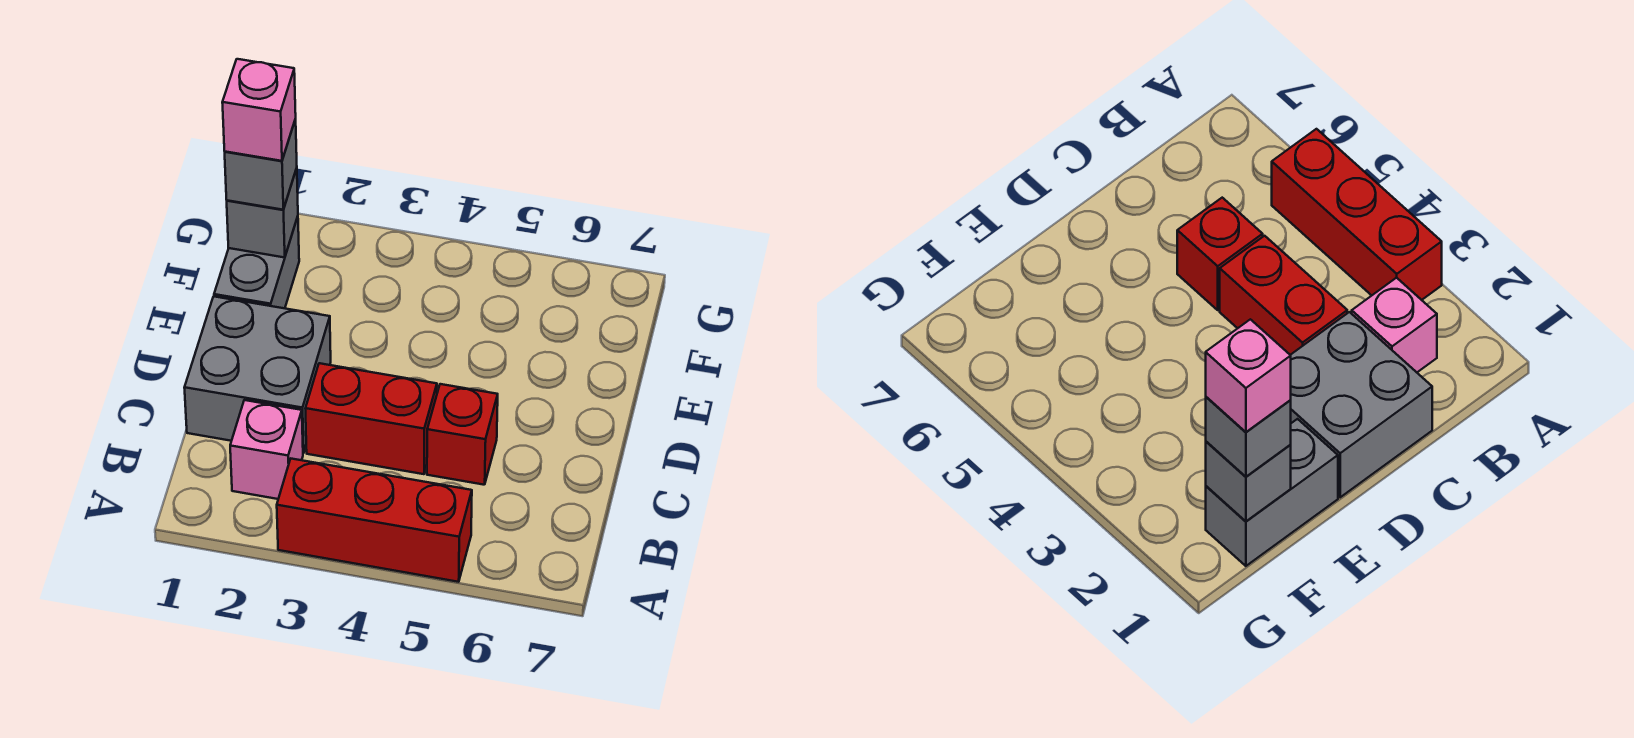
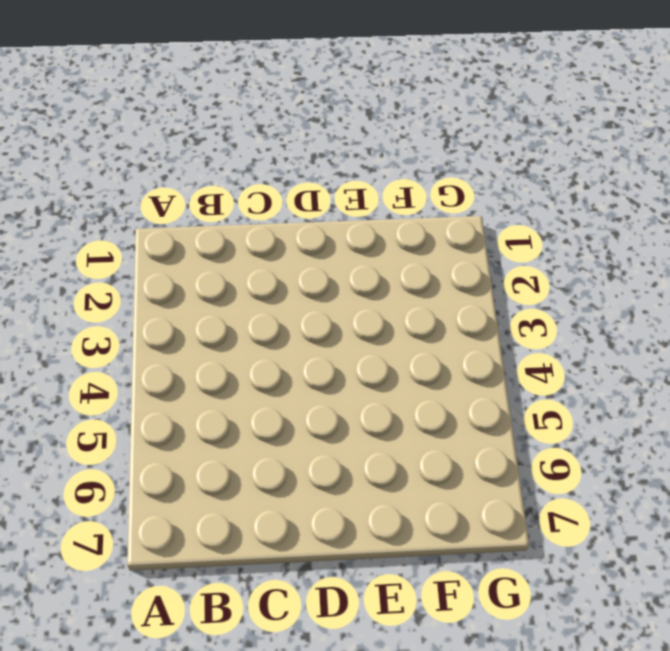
none -> red brick A3:A5 level 1
none -> pink brick B2 level 1

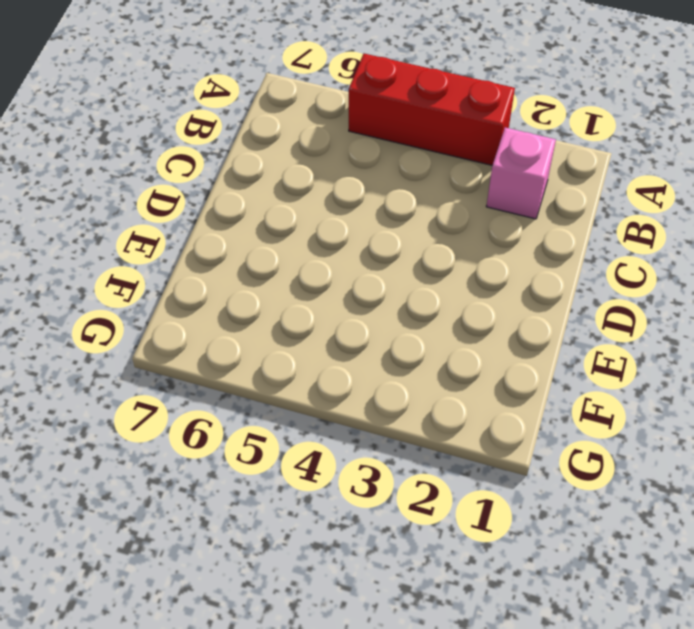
none -> grey brick C1:D2 level 1
none -> red brick C3:C4 level 1

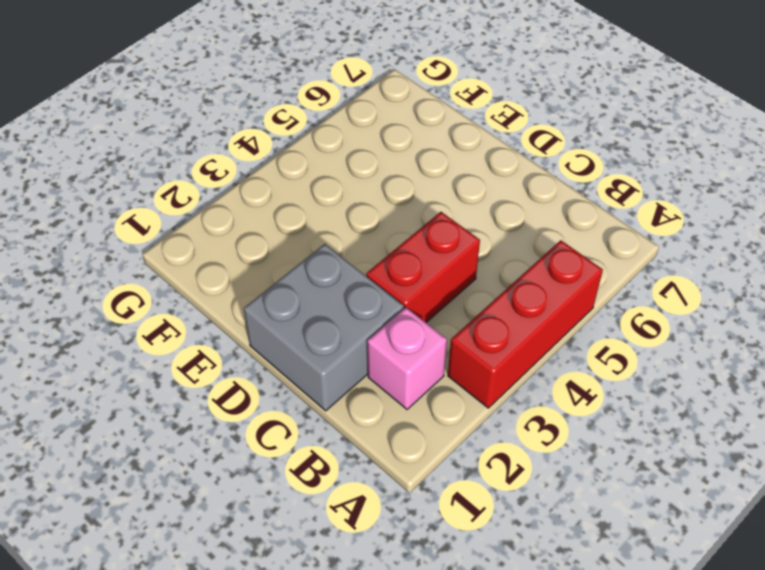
none -> red brick C5 level 1
none -> grey brick E1:F1 level 1

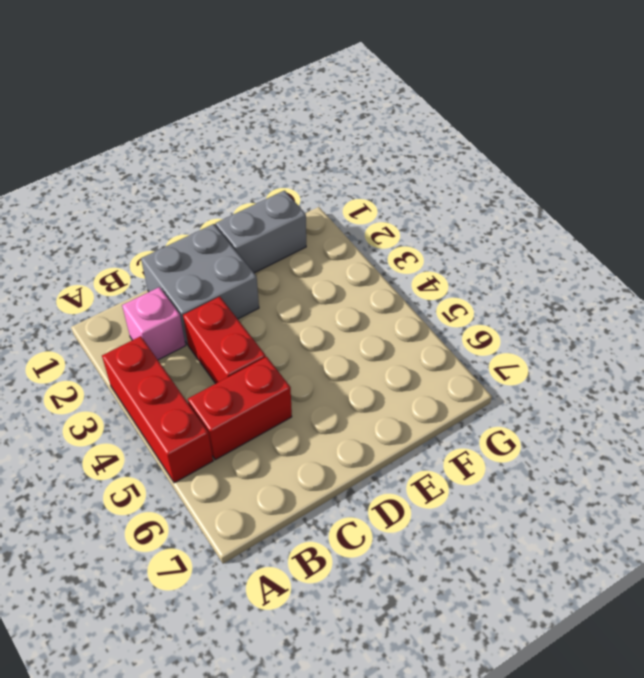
red brick B5:C5 level 1 -> red brick C5 level 1
none -> grey brick F1 level 2
none -> grey brick F1 level 3

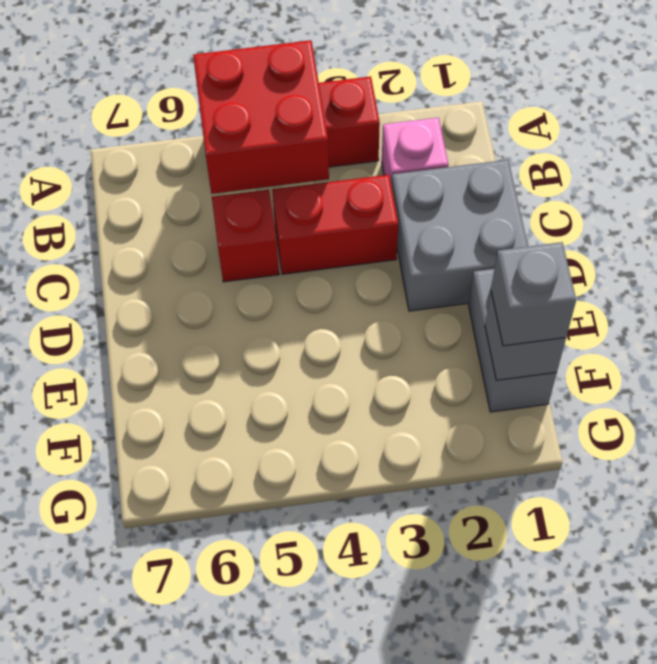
red brick A4:B5 level 2 -> none
none -> pink brick F1 level 4

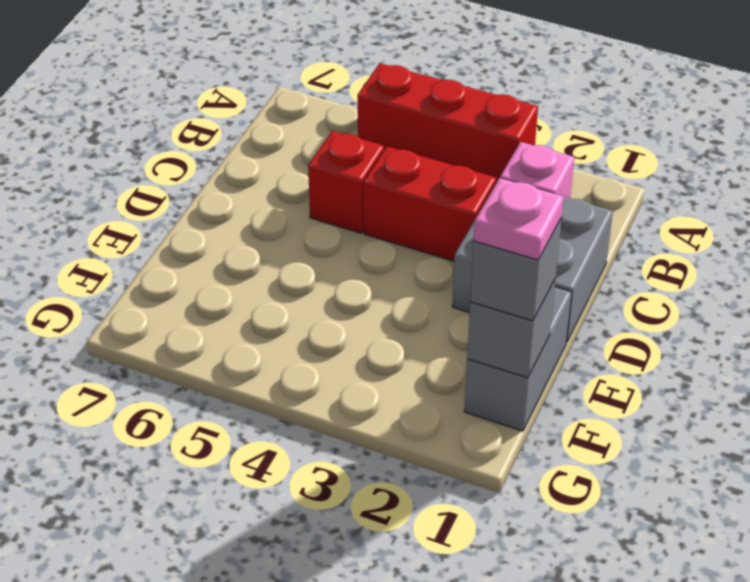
pink plate F1 level 4 -> pink brick F1 level 4

